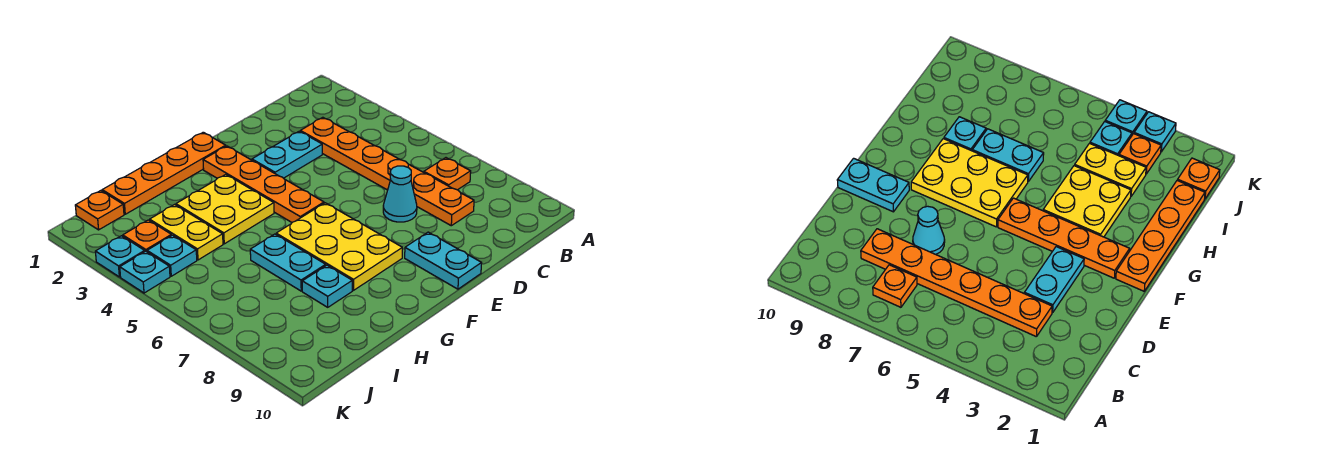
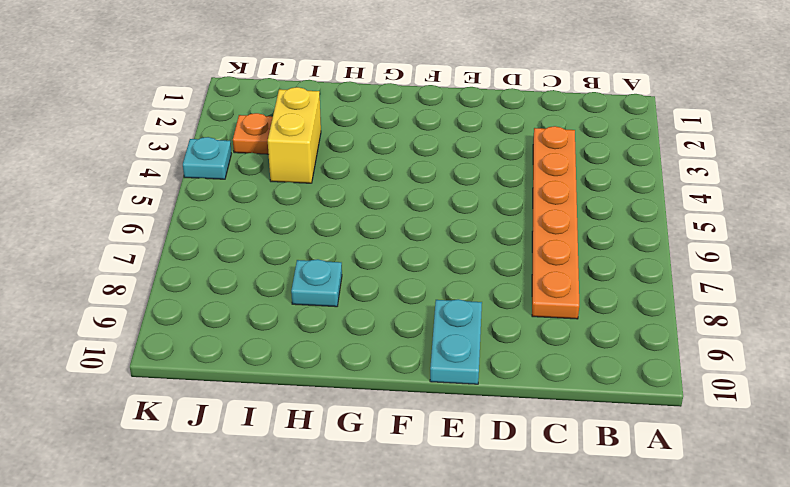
yellow brick I3:I4 level 1 -> yellow plate I3:I4 level 1
none -> orange plate B7 level 1
none -> cyan plate D3:E3 level 1
none -> cyan cone D7 level 1

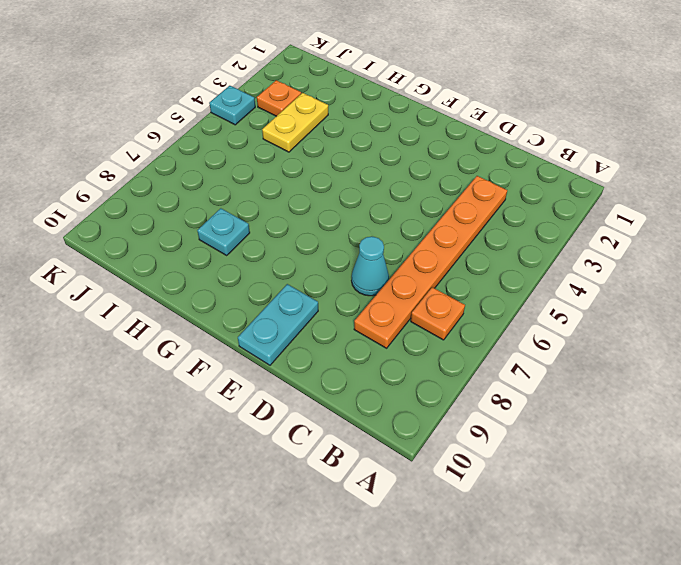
none -> cyan plate D3:E3 level 1
none -> orange plate F1:I1 level 1
none -> orange plate F2:F5 level 1

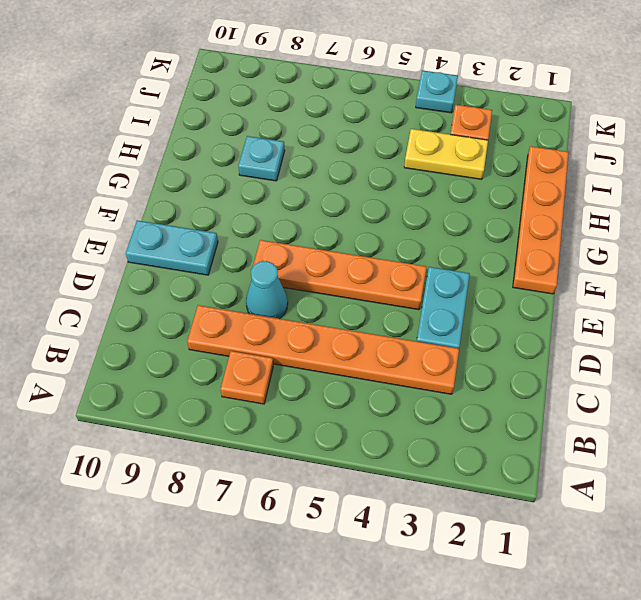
orange plate E4:E7 level 1 -> orange plate F2:F5 level 1
none -> yellow plate F6:G8 level 1
none -> yellow plate G3:H4 level 1
none -> cyan plate H6:H7 level 1

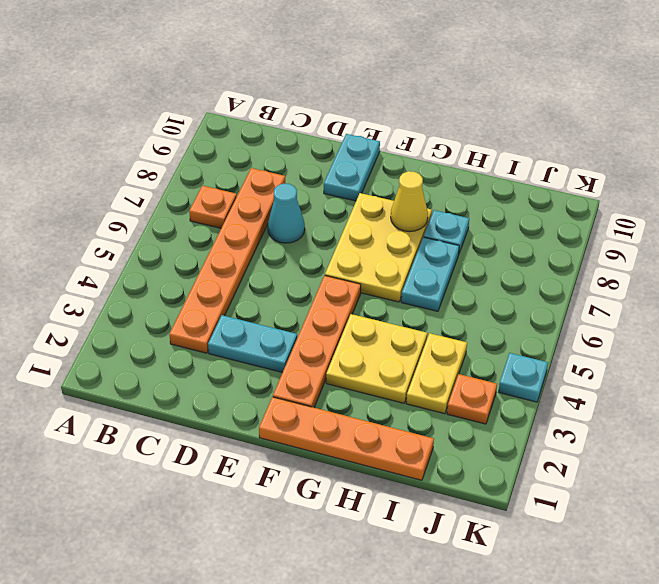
yellow cone G8 level 2 -> none
none -> orange plate J1 level 1
none -> cyan plate J4 level 1
none -> cyan plate K3 level 1

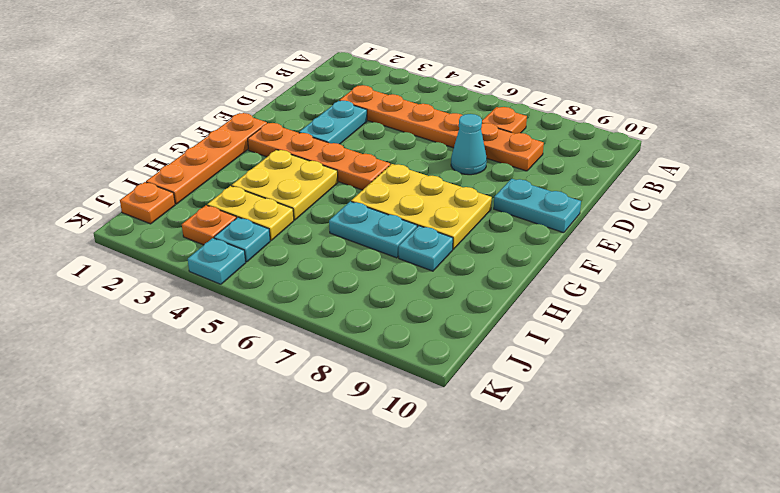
none -> cyan plate K3 level 1

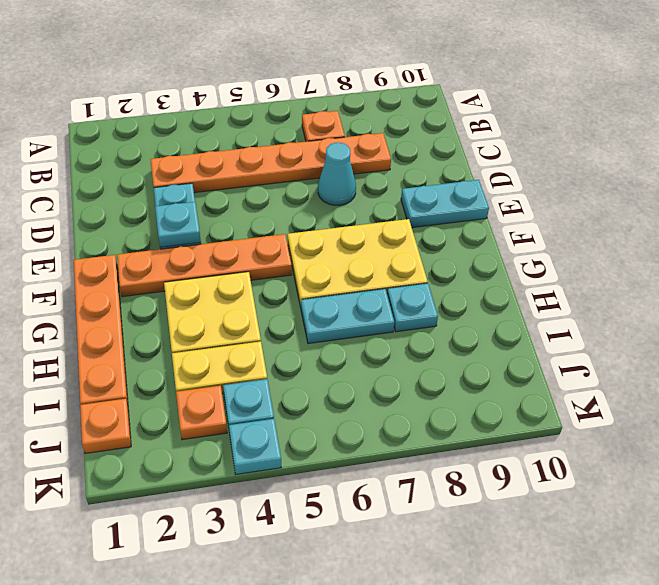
cyan plate E3 level 2 -> cyan plate K3 level 1

